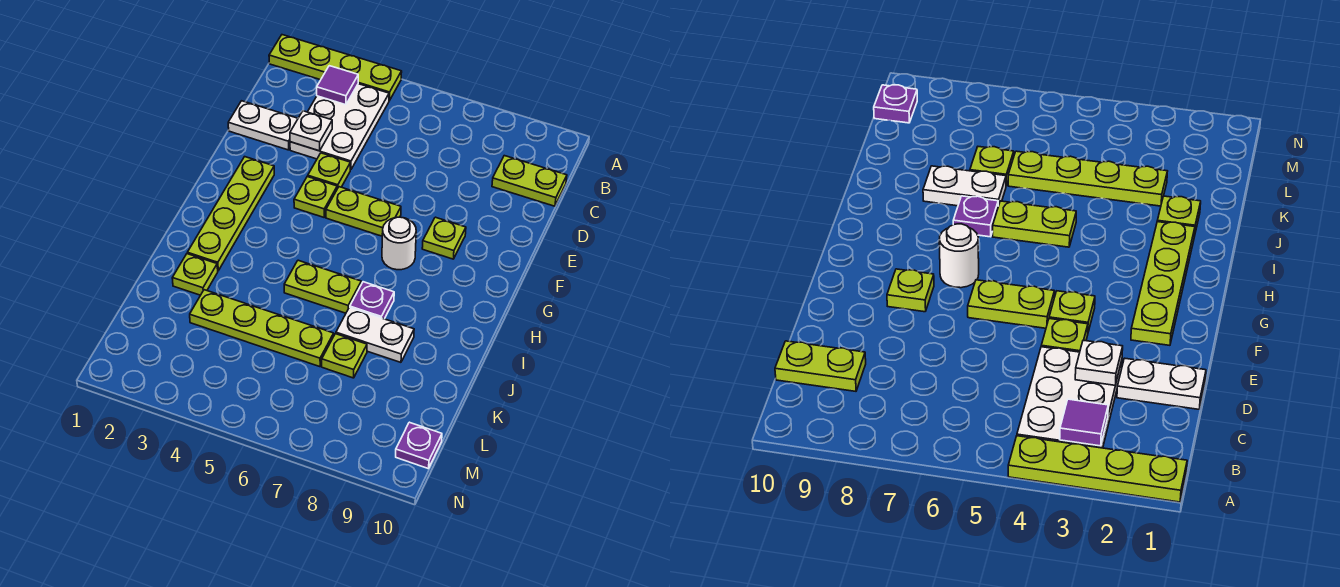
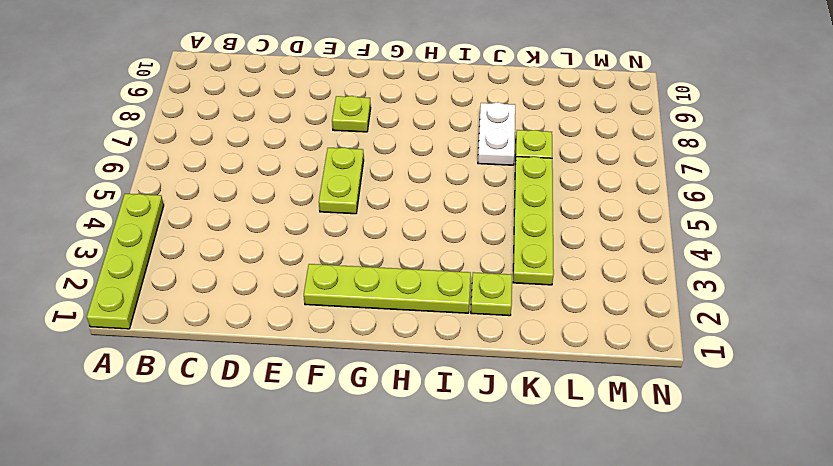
none -> white plate B3:D4 level 1
none -> lime plate C9:C10 level 1
none -> white plate D1:D2 level 1

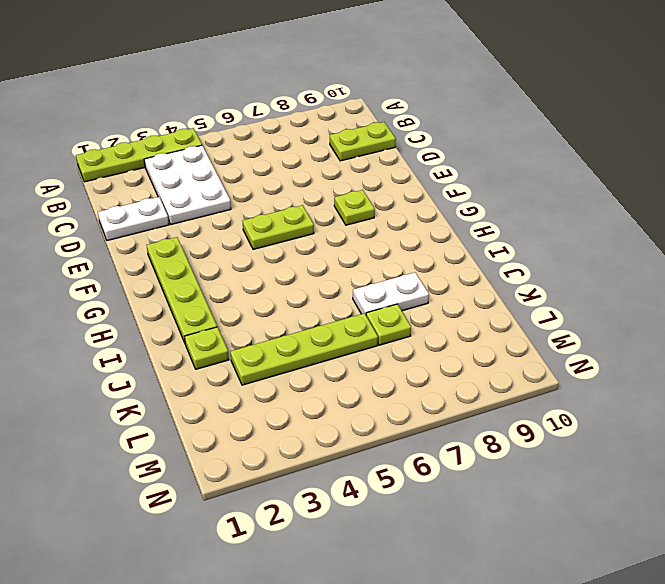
none -> lime plate E4 level 1
none -> lime plate F4 level 1
none -> white round brick G7 level 1

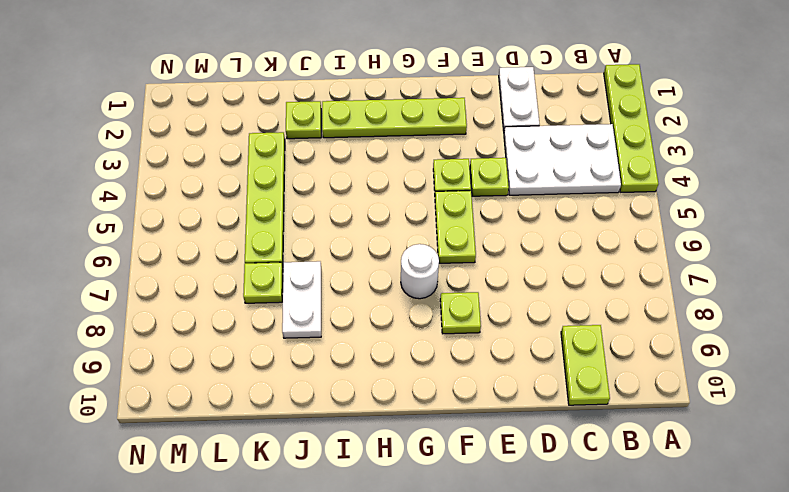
none -> lime plate I5:I6 level 1
none -> purple plate I7 level 1
none -> purple plate M10 level 1

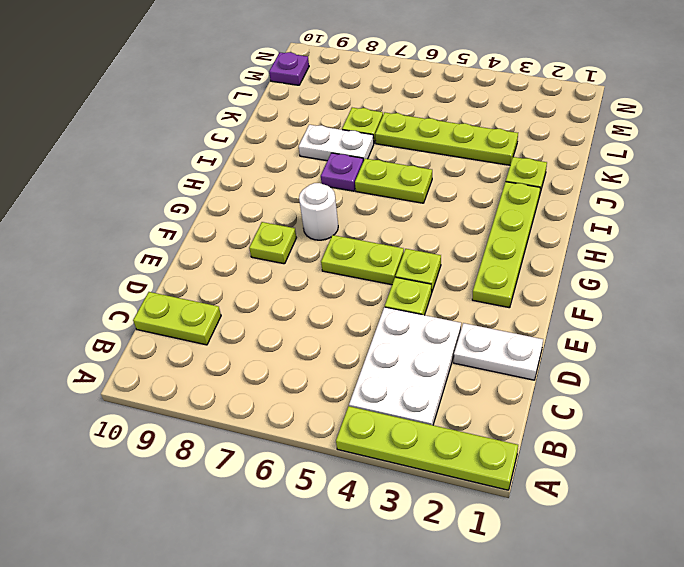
none -> purple tile B3 level 2
none -> white plate D3 level 2

